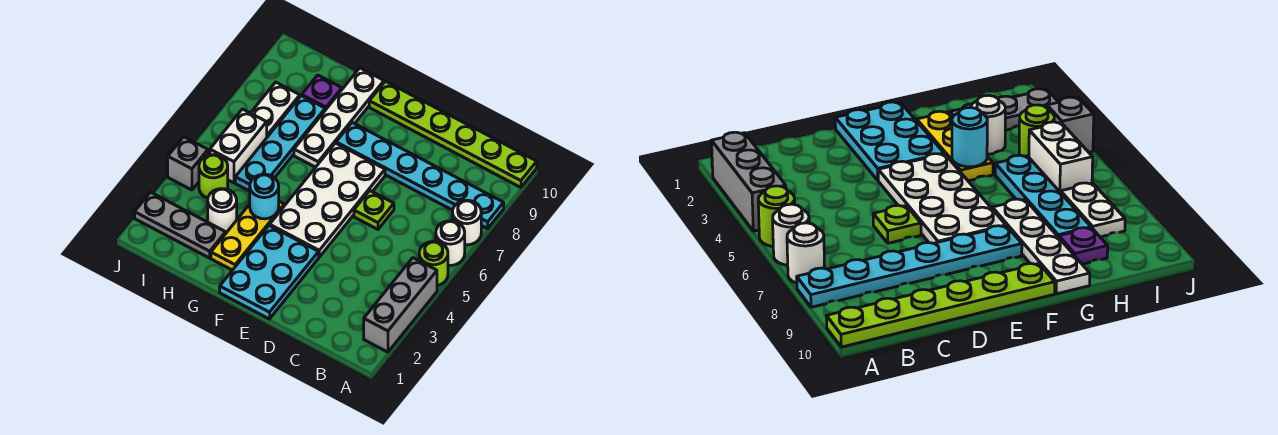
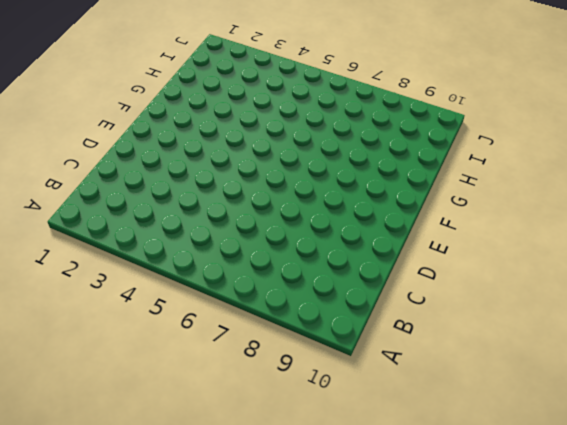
none -> grey brick A2:A4 level 1
none -> lime round brick A5 level 1
none -> white round brick A6 level 1

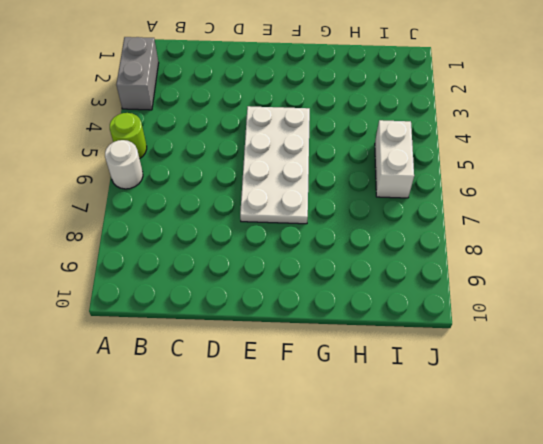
grey brick A2:A3 level 1 -> grey brick A2:A4 level 1
none -> white round brick A7 level 1
none -> cyan plate A8:F8 level 1
none -> lime plate A10:F10 level 1

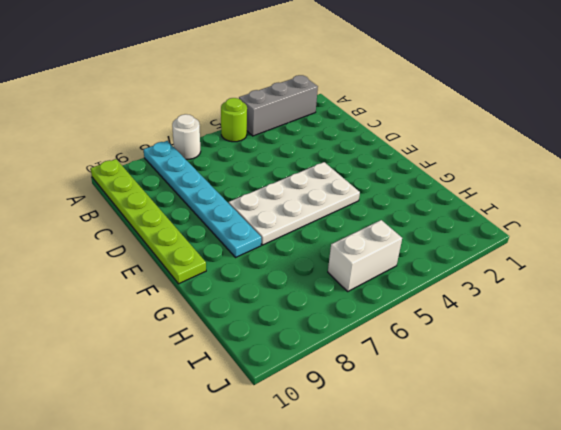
none -> white round brick A6 level 1
none -> lime plate D6 level 1
none -> cyan plate E1:F3 level 1

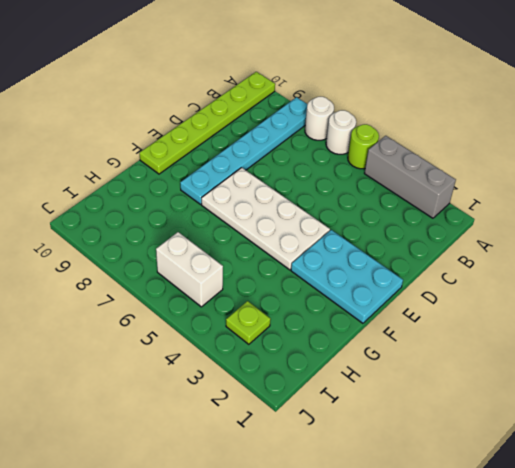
lime plate I3 level 1 -> lime plate D6 level 1
none -> yellow plate G2:G4 level 1
none -> white plate G7:G10 level 1
none -> grey plate H2:J2 level 1

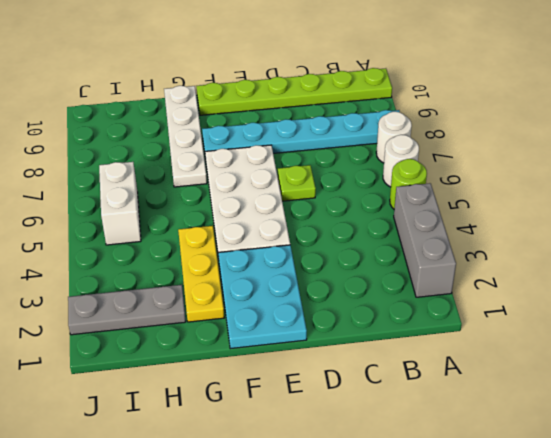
none -> white round brick H3 level 1
none -> cyan plate H5:H8 level 1
none -> purple plate H9 level 1

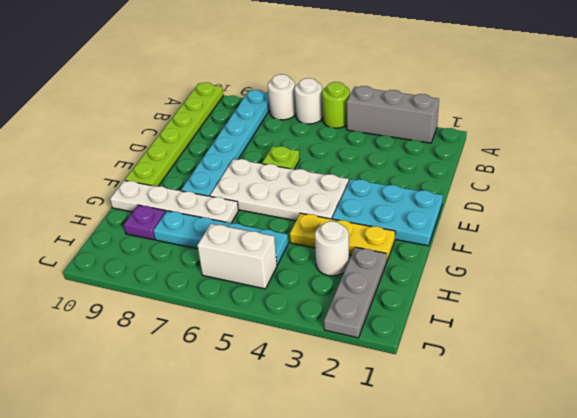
none -> lime round brick I4 level 1
none -> white plate I7:I8 level 1
none -> grey brick J4 level 1

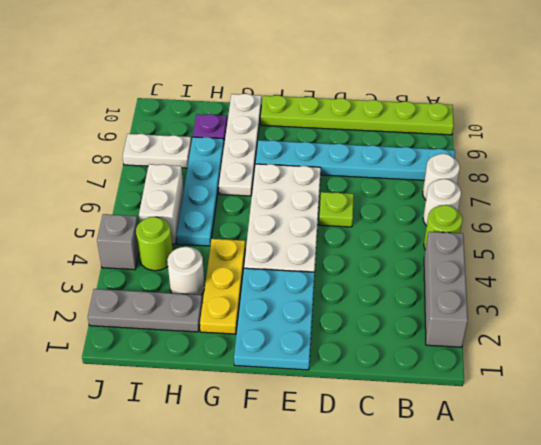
white plate I8:J8 level 1 -> white plate I7:I8 level 1
none -> cyan round brick G4 level 2

